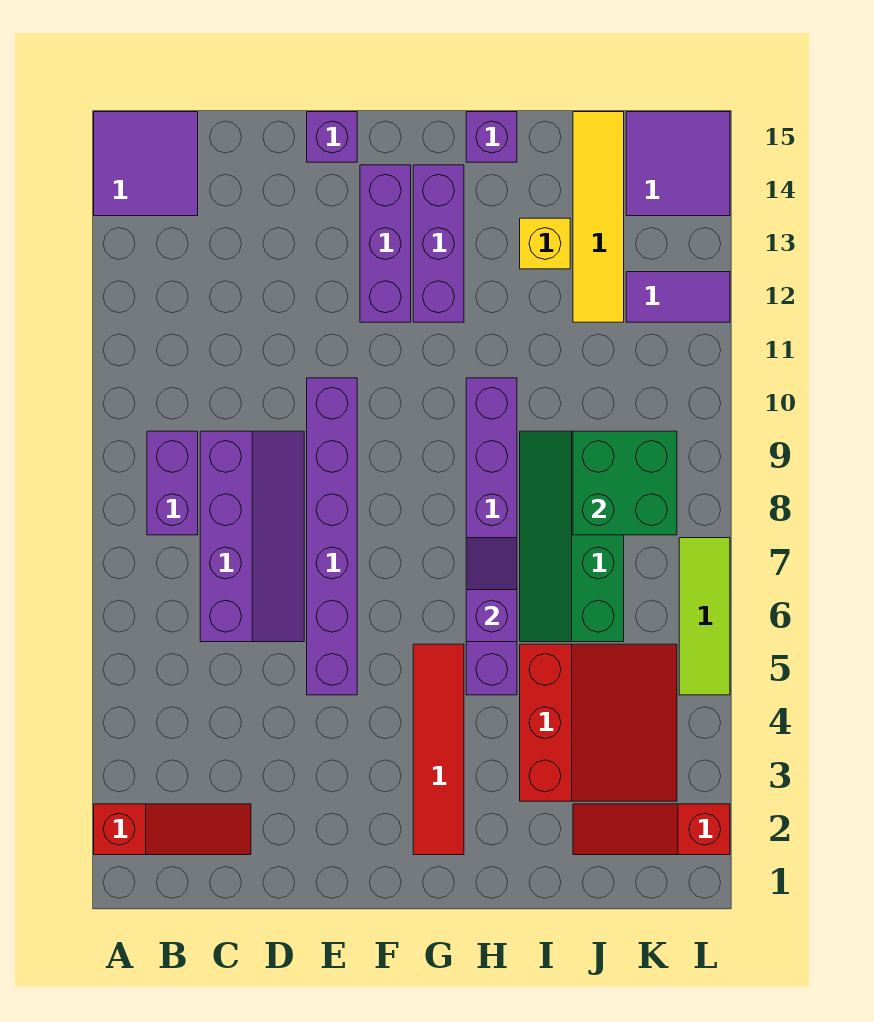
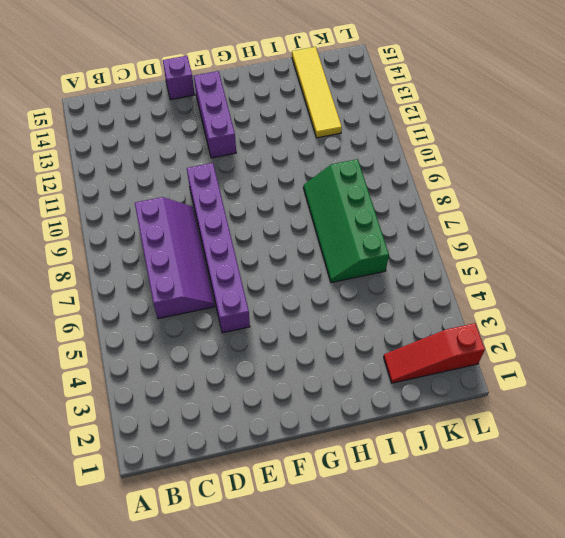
none -> red slope A2:C2 level 1 top A
none -> purple tile A14:B15 level 1
none -> purple brick B8:B9 level 1

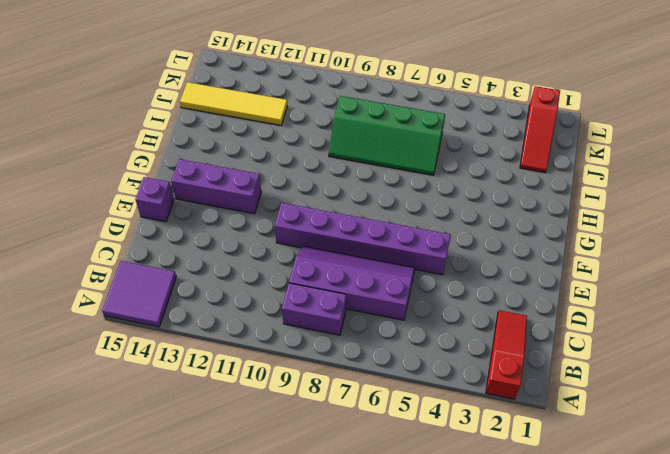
none -> red tile G2:G5 level 1
none -> purple brick G12:G14 level 1
none -> purple brick H5:H10 level 1

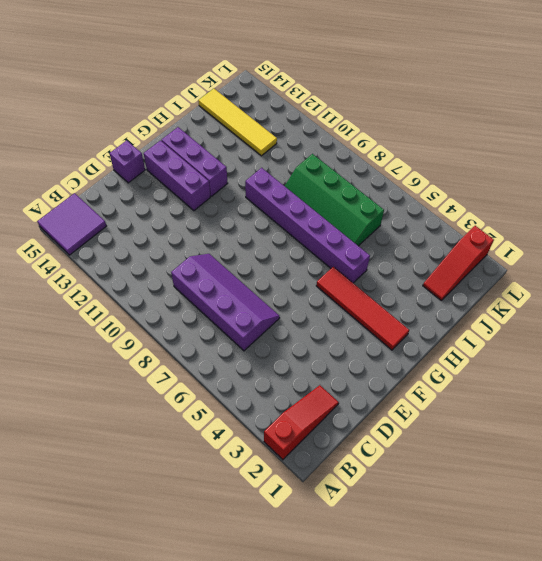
none -> purple brick B8:B9 level 1
none -> purple brick E5:E10 level 1
none -> purple brick H15 level 1

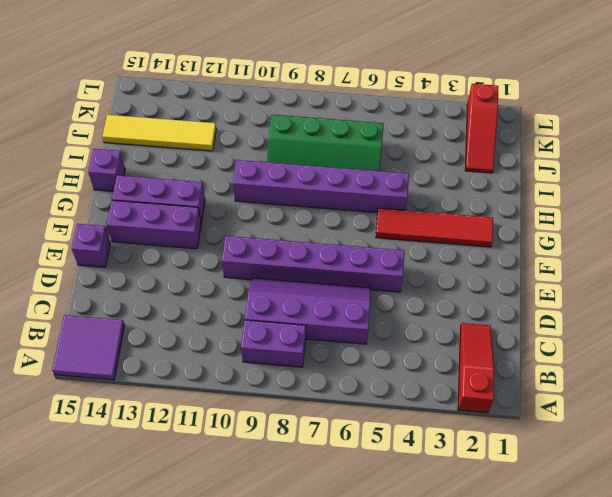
none -> red slope I3:K5 level 1 top I
none -> yellow brick I13 level 1
none -> purple tile K12:L12 level 1

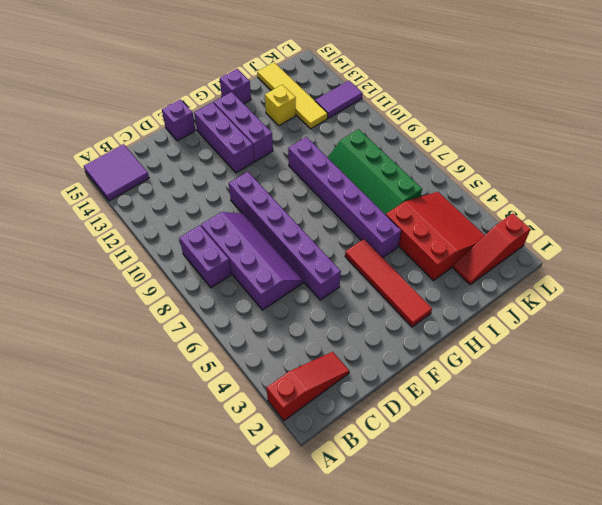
none -> purple tile K14:L15 level 1
none -> lime tile L5:L7 level 1
none -> purple slope H6:H7 level 2 top 6

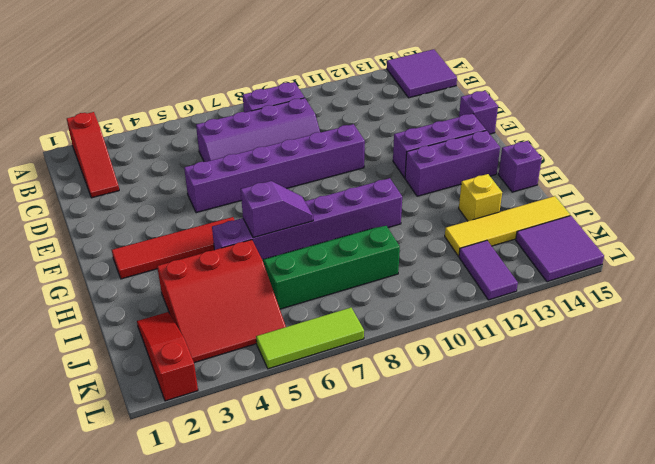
none -> green brick J8:K9 level 2

